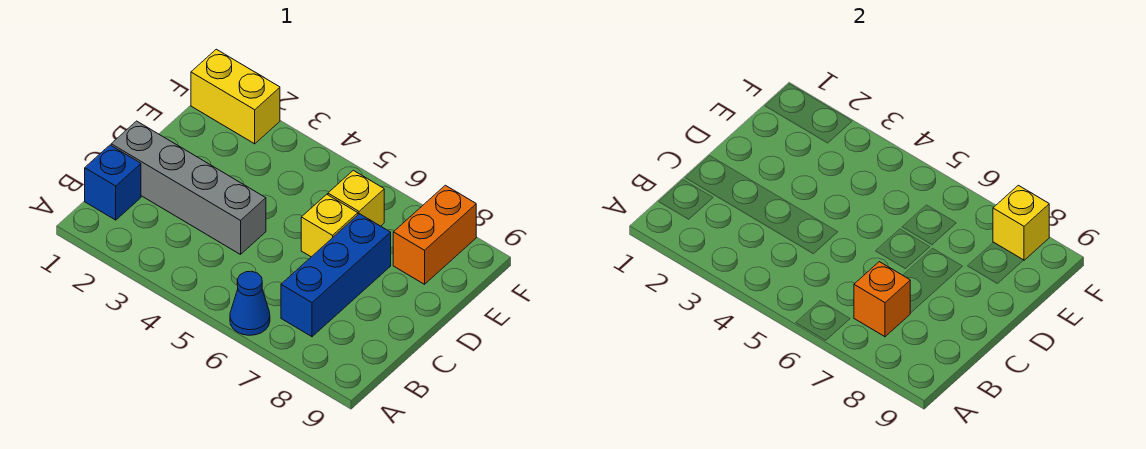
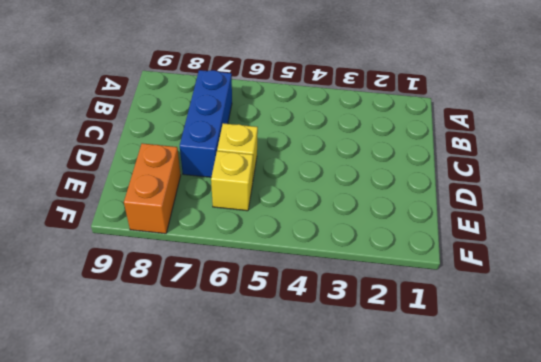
none -> blue cone A6 level 1
none -> blue brick B1 level 1

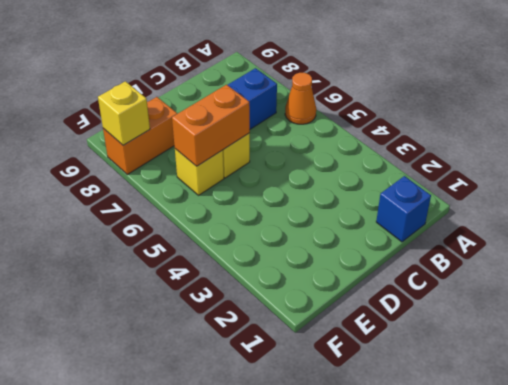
orange cone A6 level 1 -> blue cone A6 level 1
orange brick D6:E6 level 2 -> none
none -> grey brick C1:C4 level 1
none -> yellow brick F1:F2 level 1

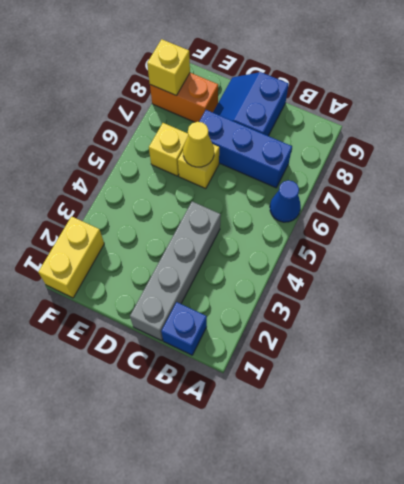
blue slope C8:D9 level 1 top C -> none
yellow cone D6 level 2 -> none
none -> orange brick B7 level 2

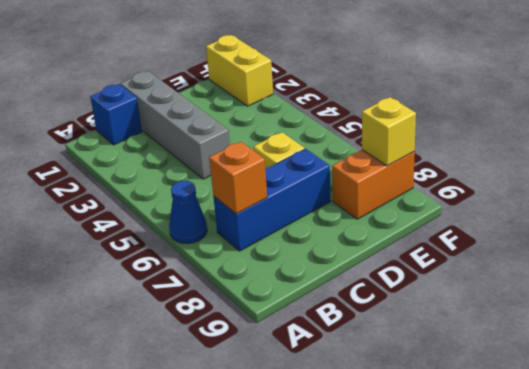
none -> yellow brick E6 level 1

